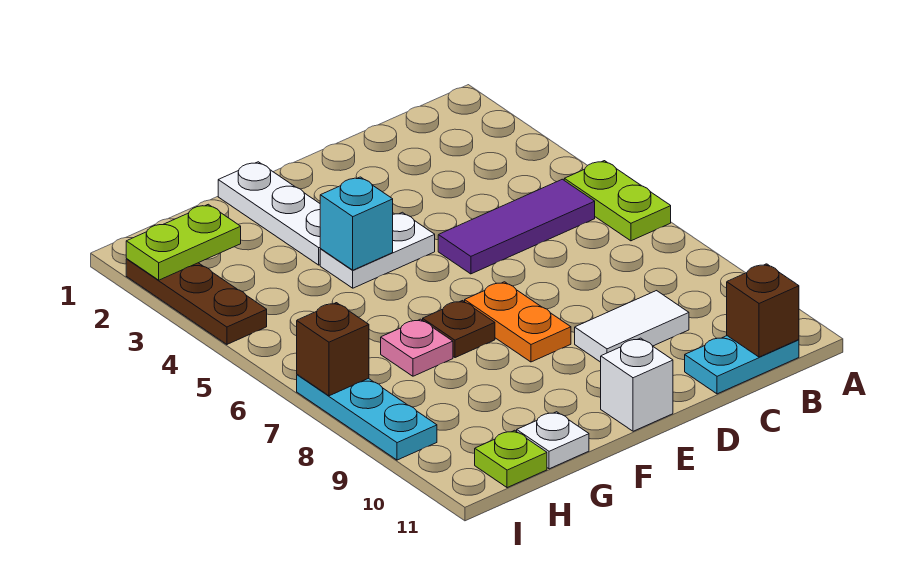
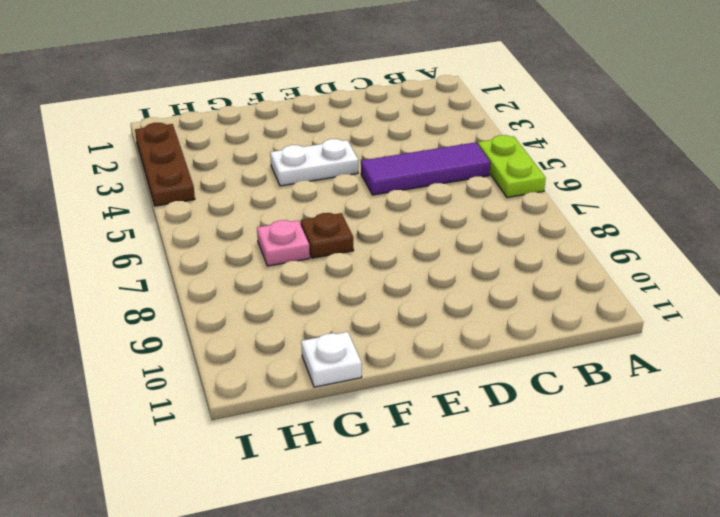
none -> cyan plate B11:C11 level 1
none -> white tile C9:D9 level 1
none -> orange plate E7:E8 level 1

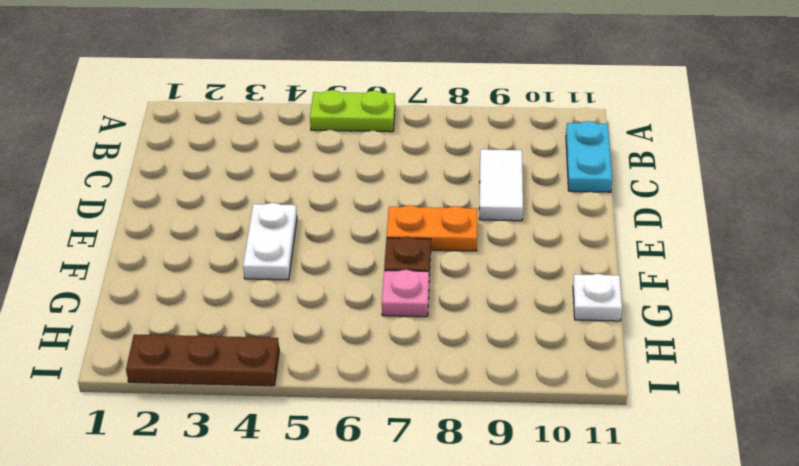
none -> purple tile B5:D5 level 1
none -> white brick E11 level 1
none -> white plate F1:F3 level 1

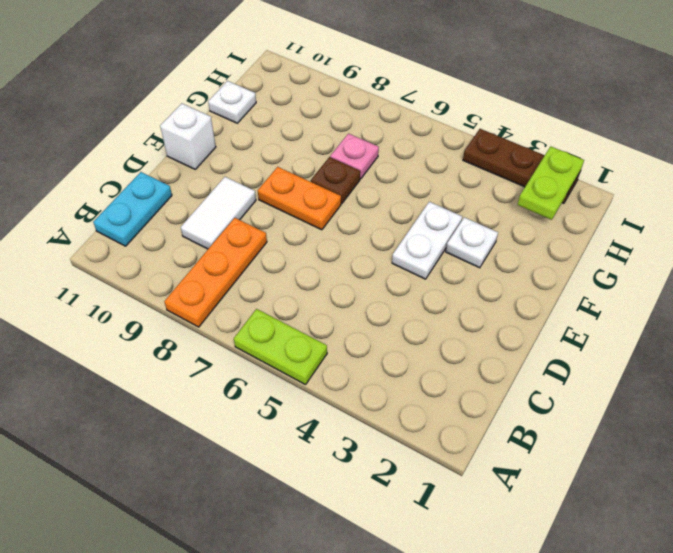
orange plate A8:C8 level 1 -> none
white plate F3 level 1 -> white plate F1:F3 level 1
none -> purple tile B5:D5 level 1
none -> lime plate H11 level 1
none -> cyan plate I7:I9 level 1

